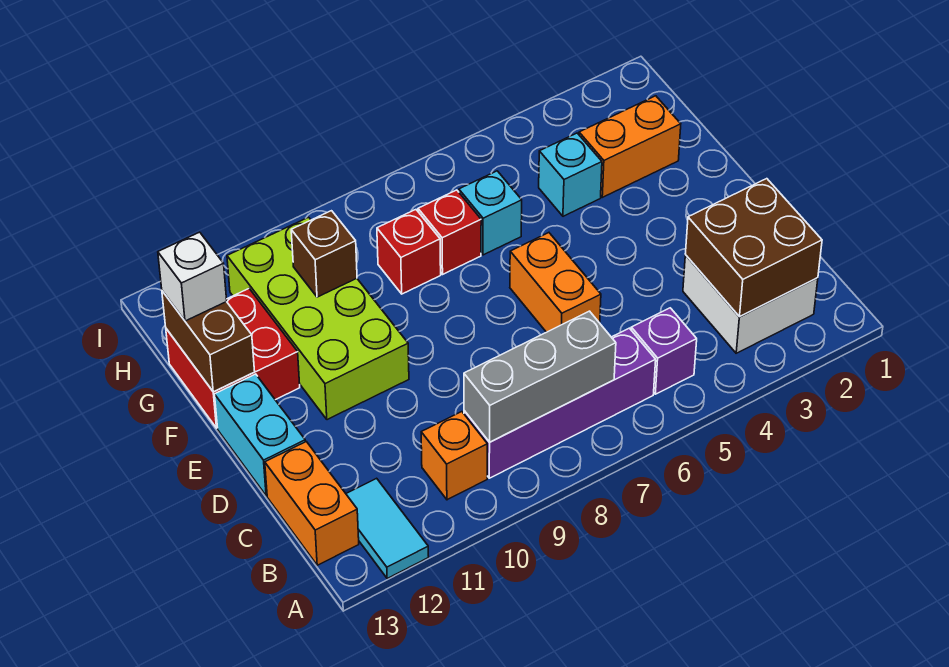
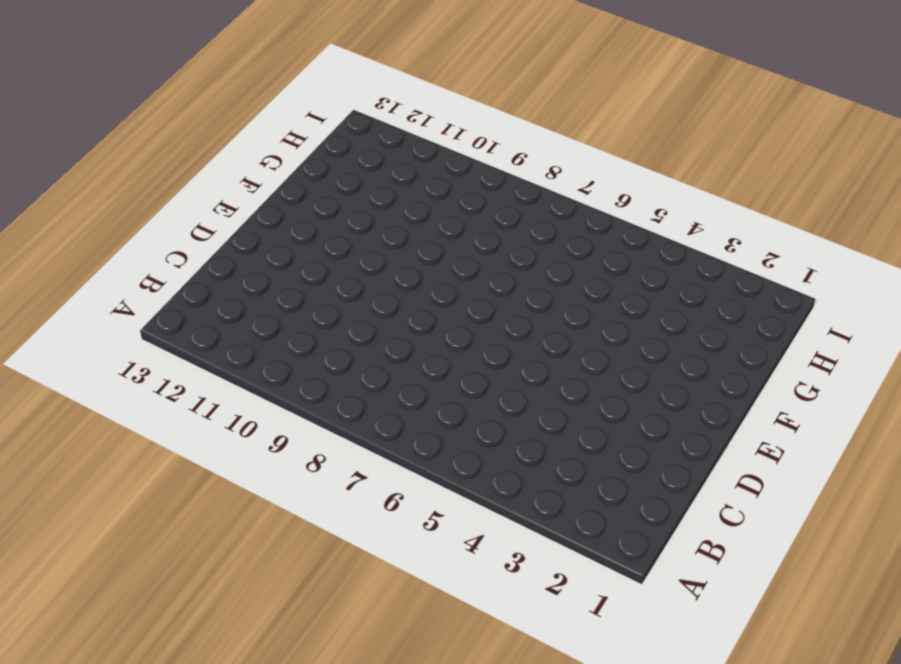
none -> cyan tile A12:B12 level 1
none -> white brick B2:C3 level 1
none -> purple brick B5 level 1

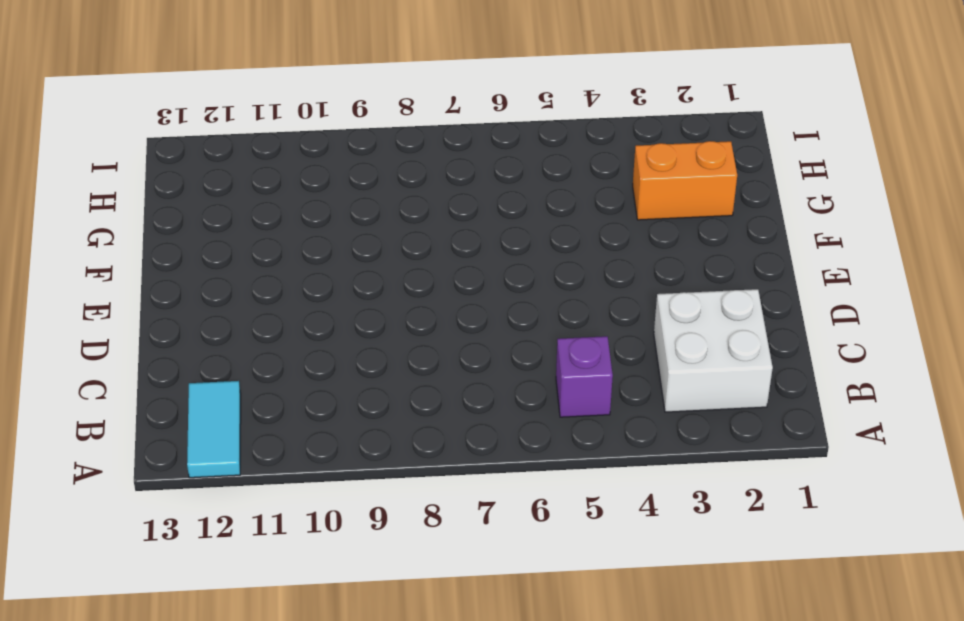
none -> purple brick B6:B9 level 1
none -> orange brick B10 level 1
none -> orange brick B13:C13 level 1

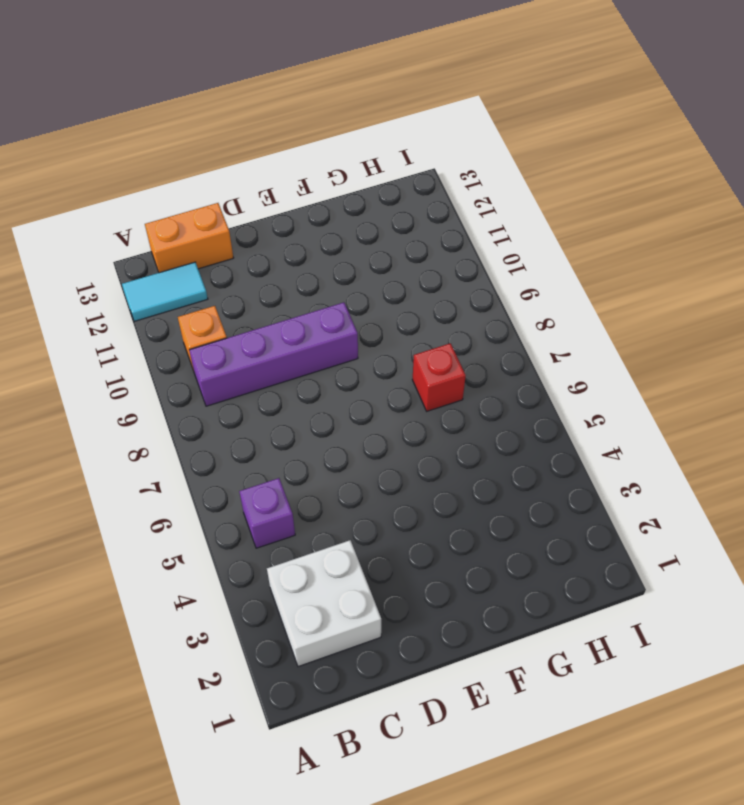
purple brick B9:E9 level 1 -> purple brick B6:B9 level 1
none -> orange brick D6:E6 level 1
none -> cyan brick D13:E13 level 1
none -> lime brick E10:H11 level 1

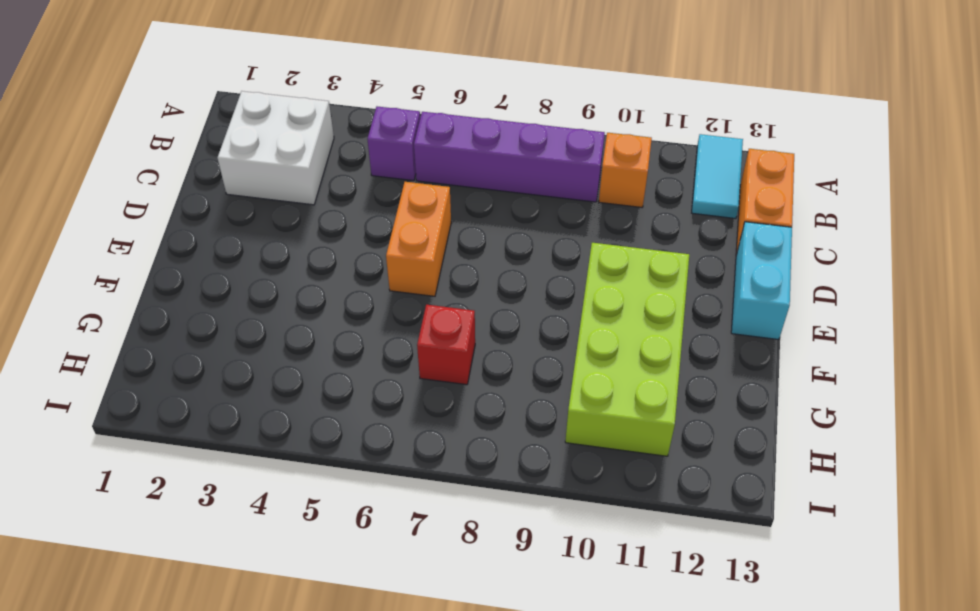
none -> red brick F12:G13 level 1
none -> orange brick G2:G3 level 1
none -> cyan brick G4 level 1

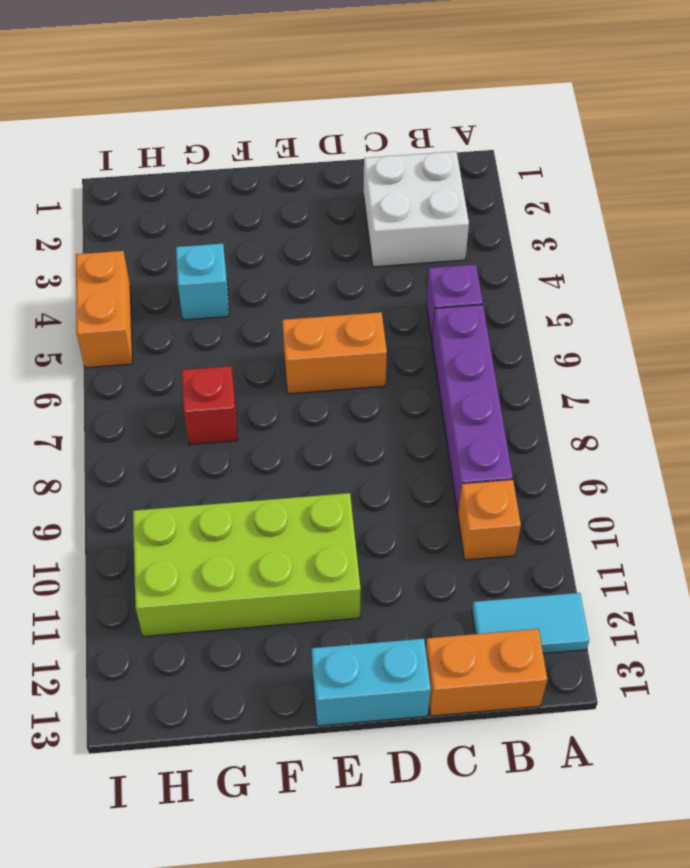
orange brick I4:I5 level 1 -> orange brick G2:G3 level 1
none -> red brick F12:G13 level 1
none -> cyan brick G6 level 1
none -> red brick G8 level 1

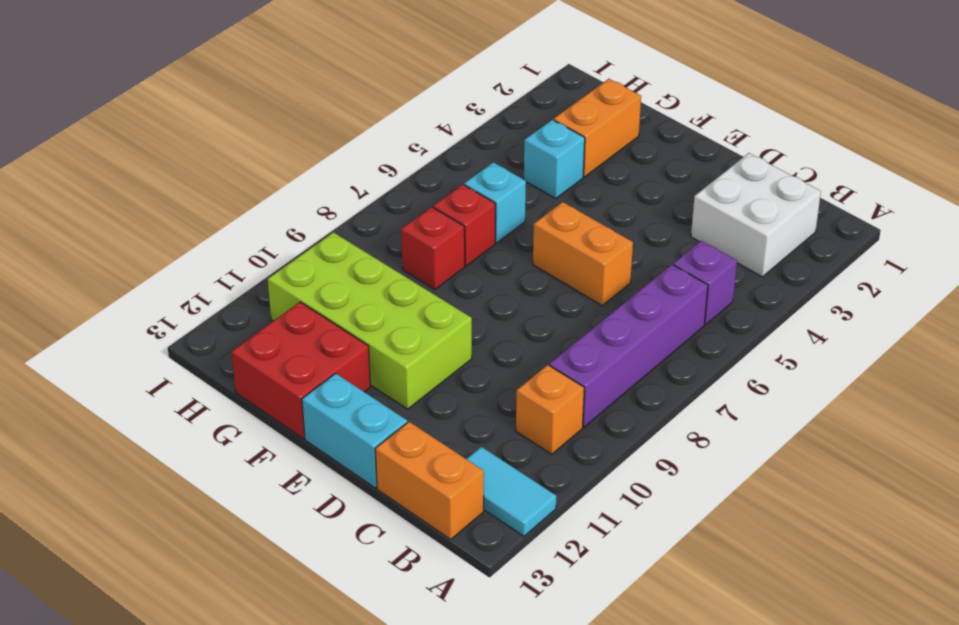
none -> brown brick B2:C3 level 2
none -> grey brick B7:B9 level 2
none -> brown brick F13:G13 level 2

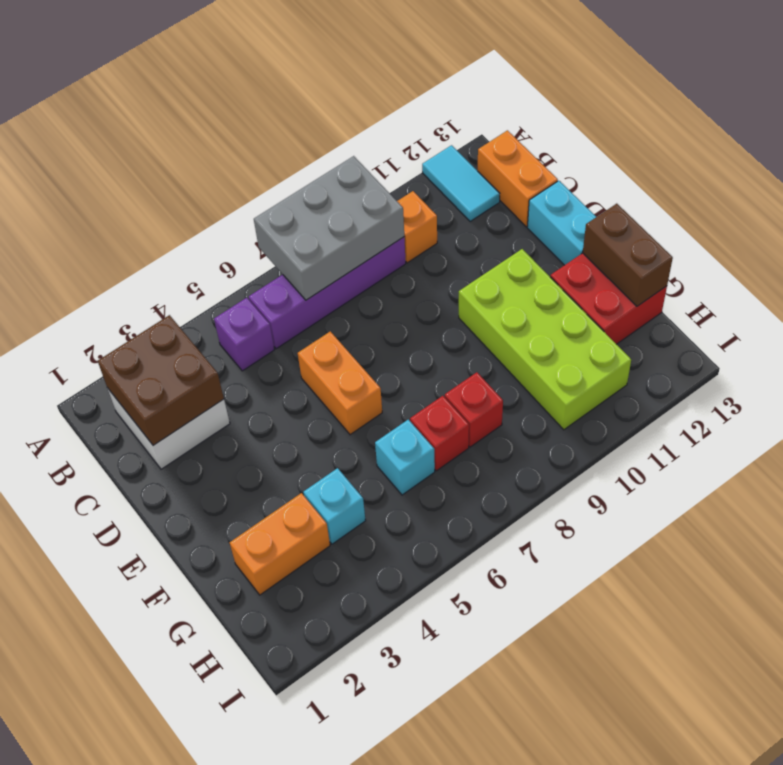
grey brick A7:B9 level 2 -> grey brick B7:B9 level 2
none -> brown brick G10 level 2
none -> white brick G13 level 3

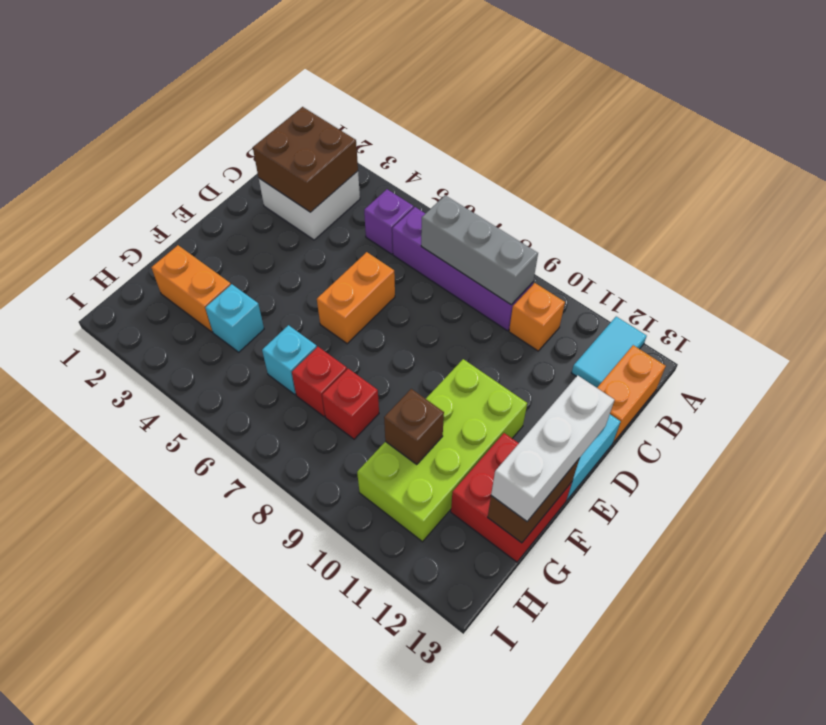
white brick E13:G13 level 3 -> white brick G13 level 3

